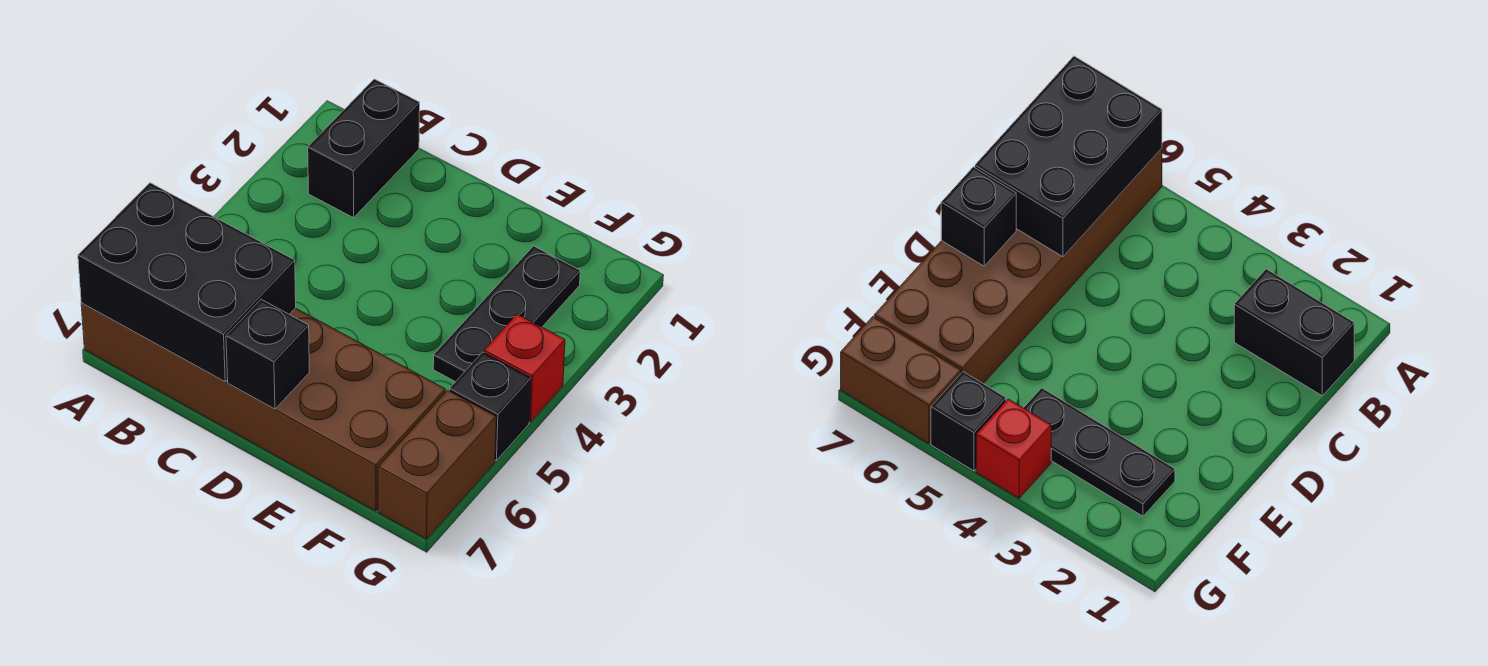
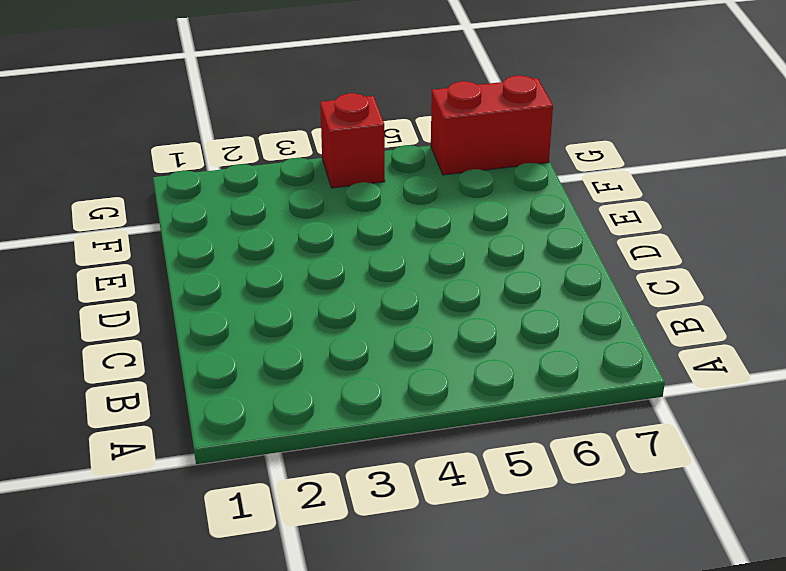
red brick G6:G7 level 1 -> brown brick G6:G7 level 1
none -> brown brick A6:F7 level 1
none -> black brick B1:B2 level 1

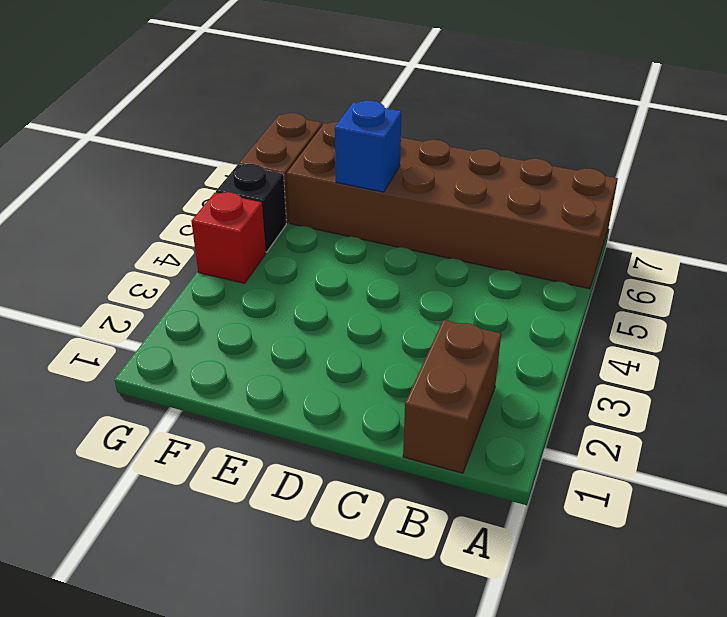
brown brick B1:B2 level 1 -> black brick B1:B2 level 1
blue brick E6 level 2 -> none
none -> black plate F2:F4 level 1
none -> black brick A6:C7 level 2

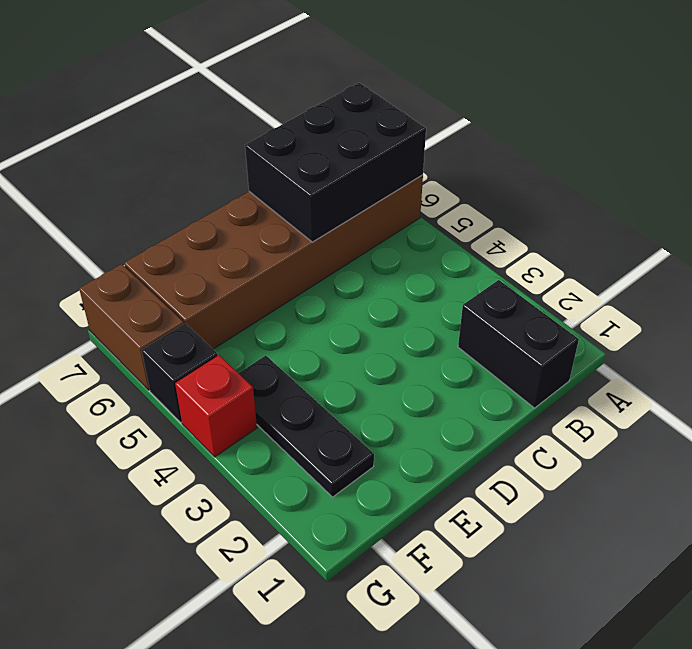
none -> black brick D7 level 2

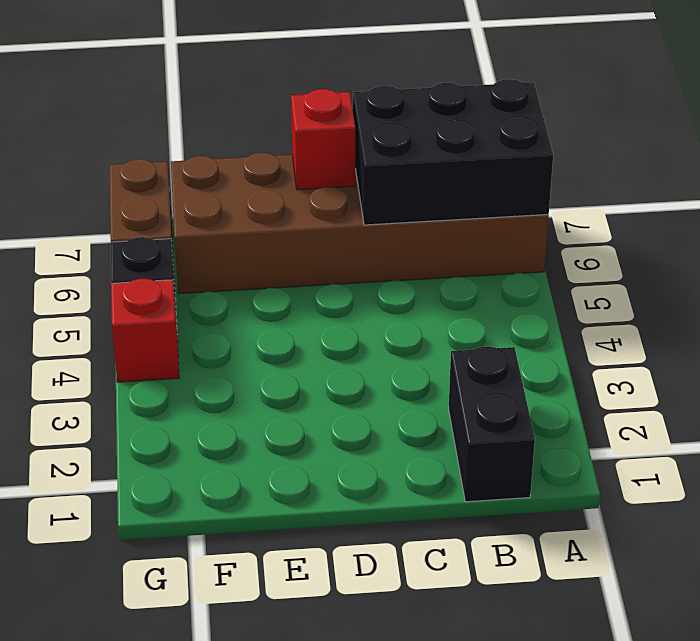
red brick D7 level 2 -> black brick D7 level 2
none -> black plate F2:F4 level 1

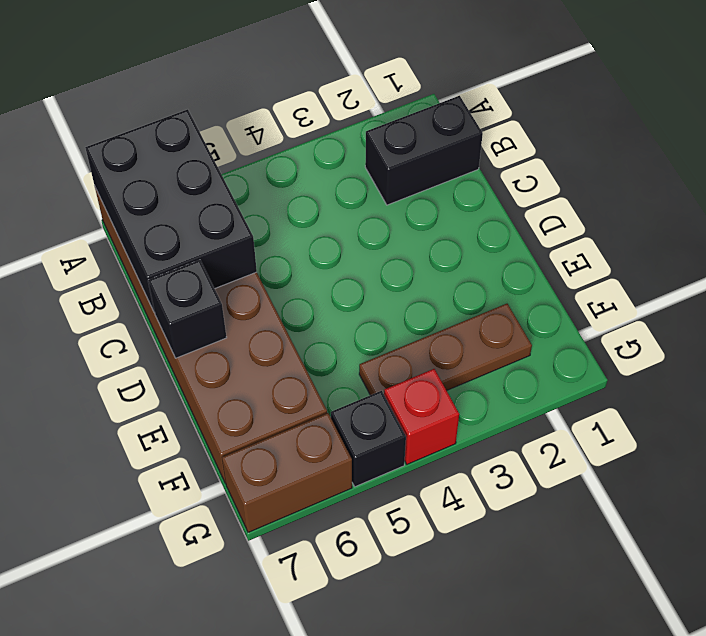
brown plate F2:F4 level 1 -> black plate F2:F4 level 1

